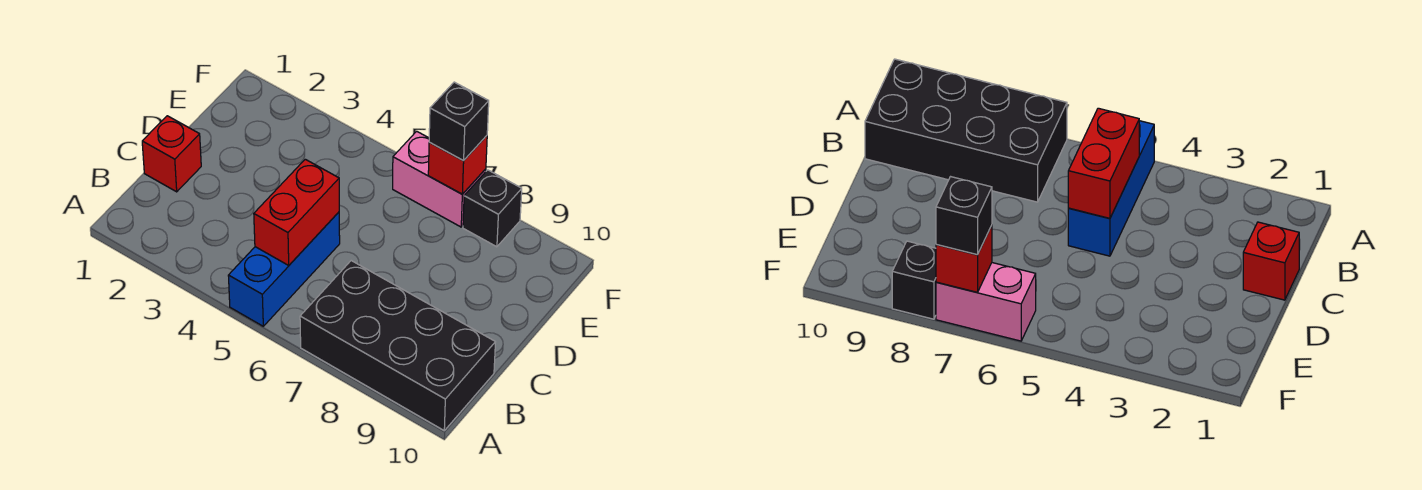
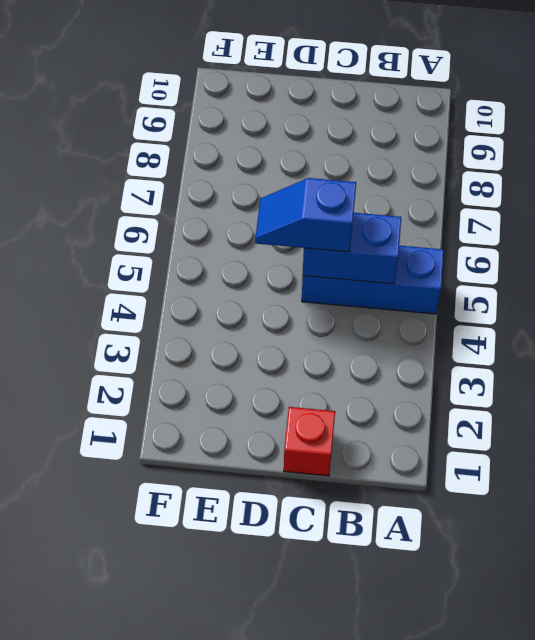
blue brick B5:C5 level 2 -> red brick B5:C5 level 2
blue slope C5:D5 level 3 top C -> none
none -> black brick A7:B10 level 1
none -> pink brick F6:F7 level 1

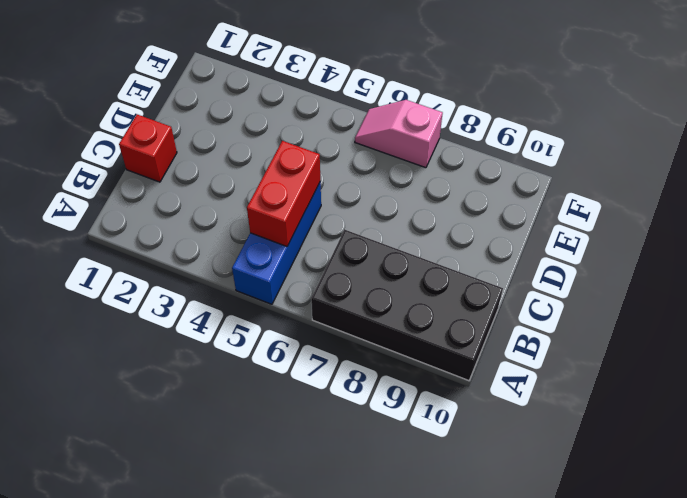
pink slope F6:F7 level 1 top 7 -> pink brick F6:F7 level 1
none -> black brick F8 level 1
none -> red brick F7 level 2

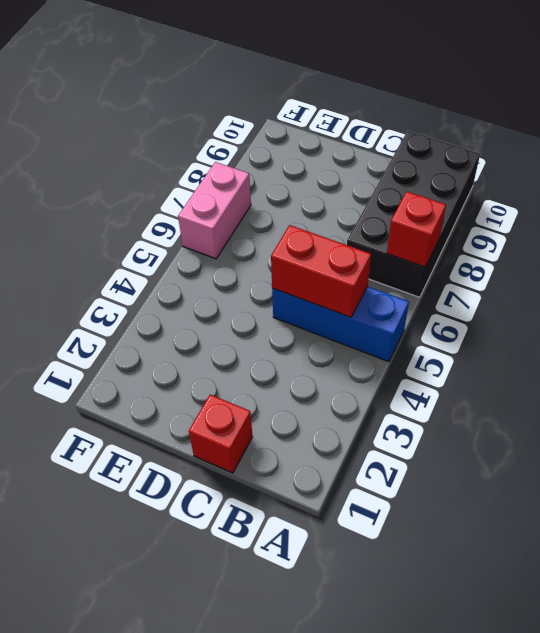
red brick A7 level 2 -> red brick F7 level 2
none -> black brick F8 level 1
none -> black brick F7 level 3

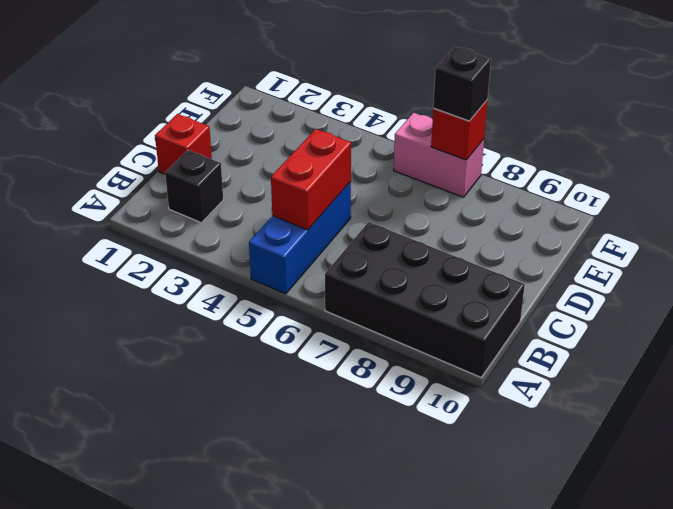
black brick B2 level 1 -> black brick F8 level 1

